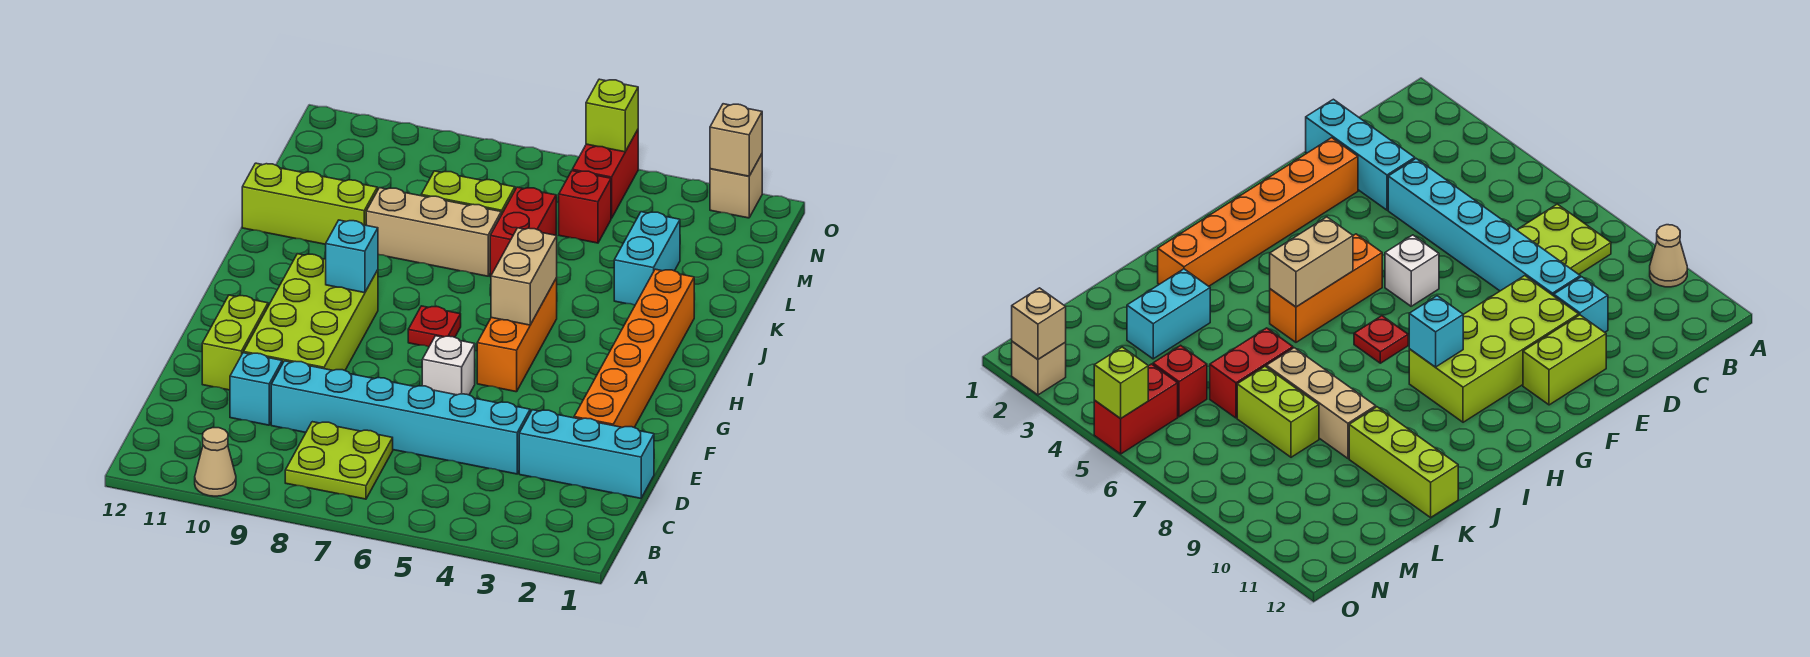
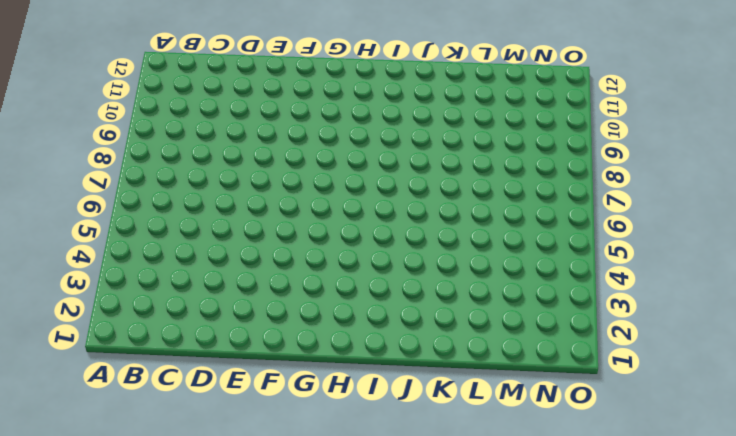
none -> tan cone A10 level 1
none -> lime plate B7:C8 level 1
none -> cyan brick D1:D3 level 1

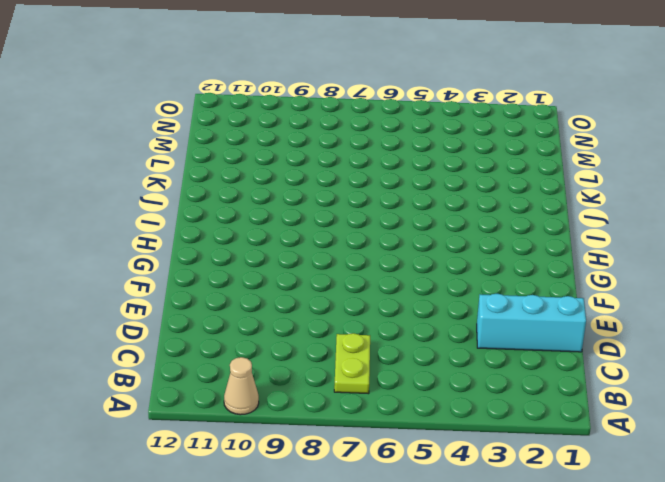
lime plate B7:C7 level 1 -> lime plate B7:C8 level 1
none -> cyan brick D4:D9 level 1
none -> cyan brick D10 level 1
none -> orange brick E2:J2 level 1

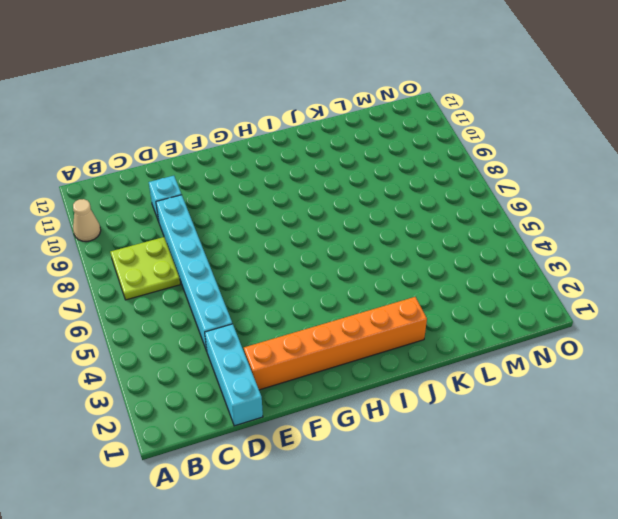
none -> lime brick E9:H10 level 1
none -> lime brick E11:F11 level 1
none -> white brick F6 level 1

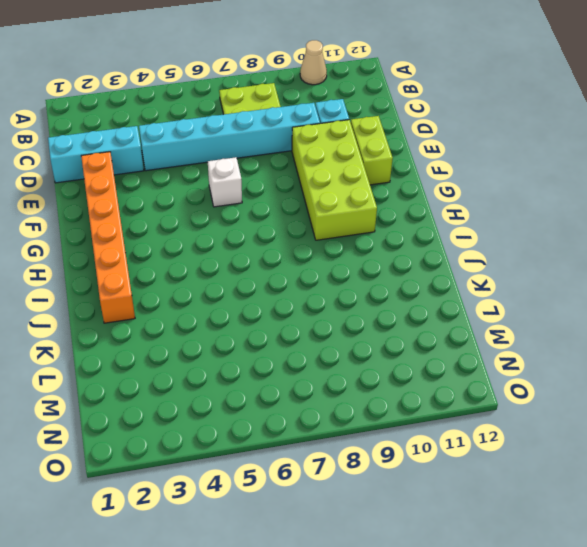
none -> orange brick G5:I5 level 1
none -> red plate H7 level 1
none -> cyan brick K3:L3 level 1

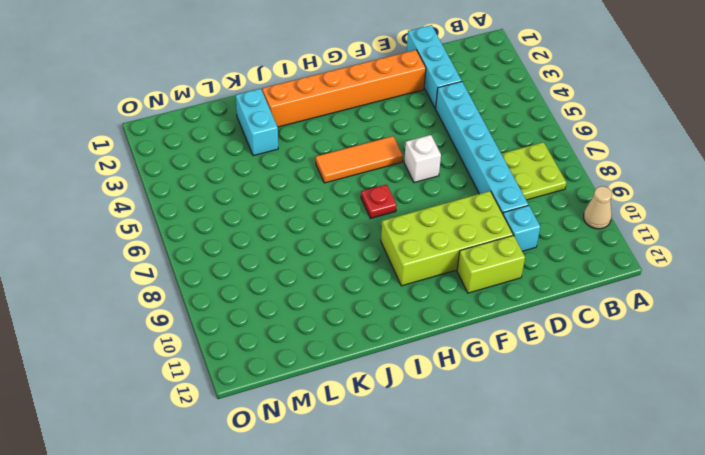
orange tile G5:I5 level 1 -> orange brick G5:I5 level 1
cyan brick K2:K3 level 1 -> cyan brick K3:L3 level 1
none -> red brick K6:L6 level 1
none -> tan brick K7:K9 level 1
none -> lime brick K10:K12 level 1

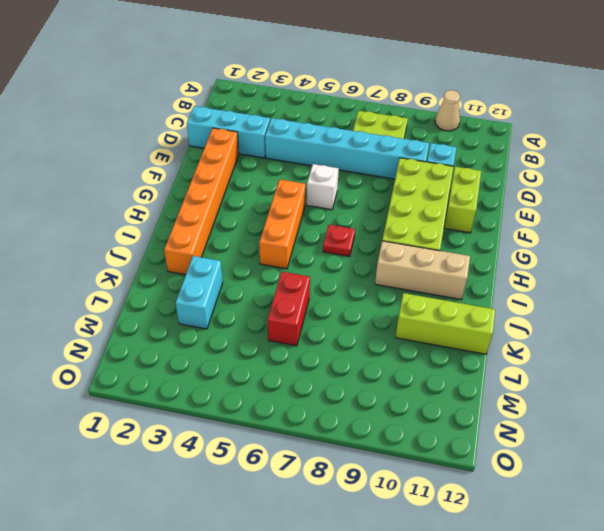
tan brick I9:I11 level 1 -> tan brick K7:K9 level 1
none -> lime brick L7:L8 level 1
none -> red brick M5 level 1
none -> red brick N5:O5 level 1

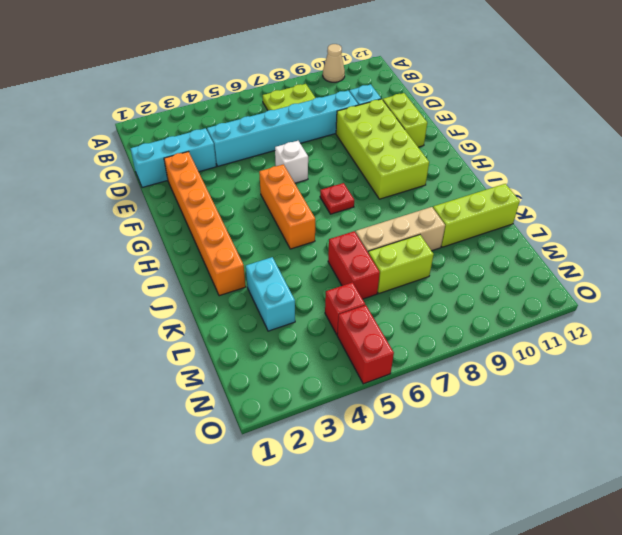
none -> tan brick O2 level 1
none -> tan brick H5:I5 level 2
none -> cyan brick H9 level 2

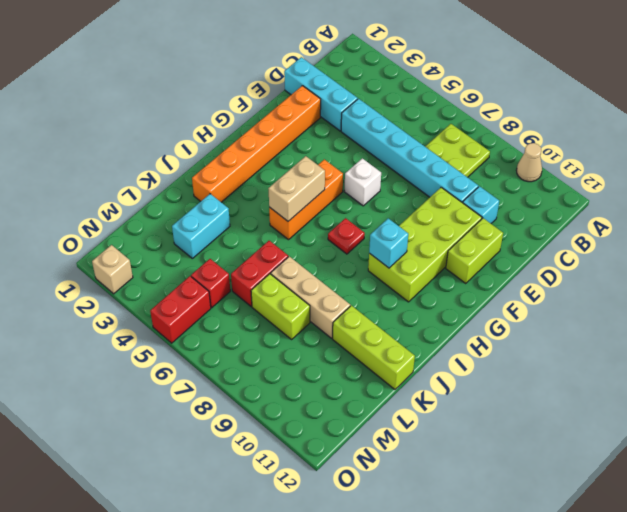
none -> tan brick O2 level 2
none -> lime brick O5 level 2

